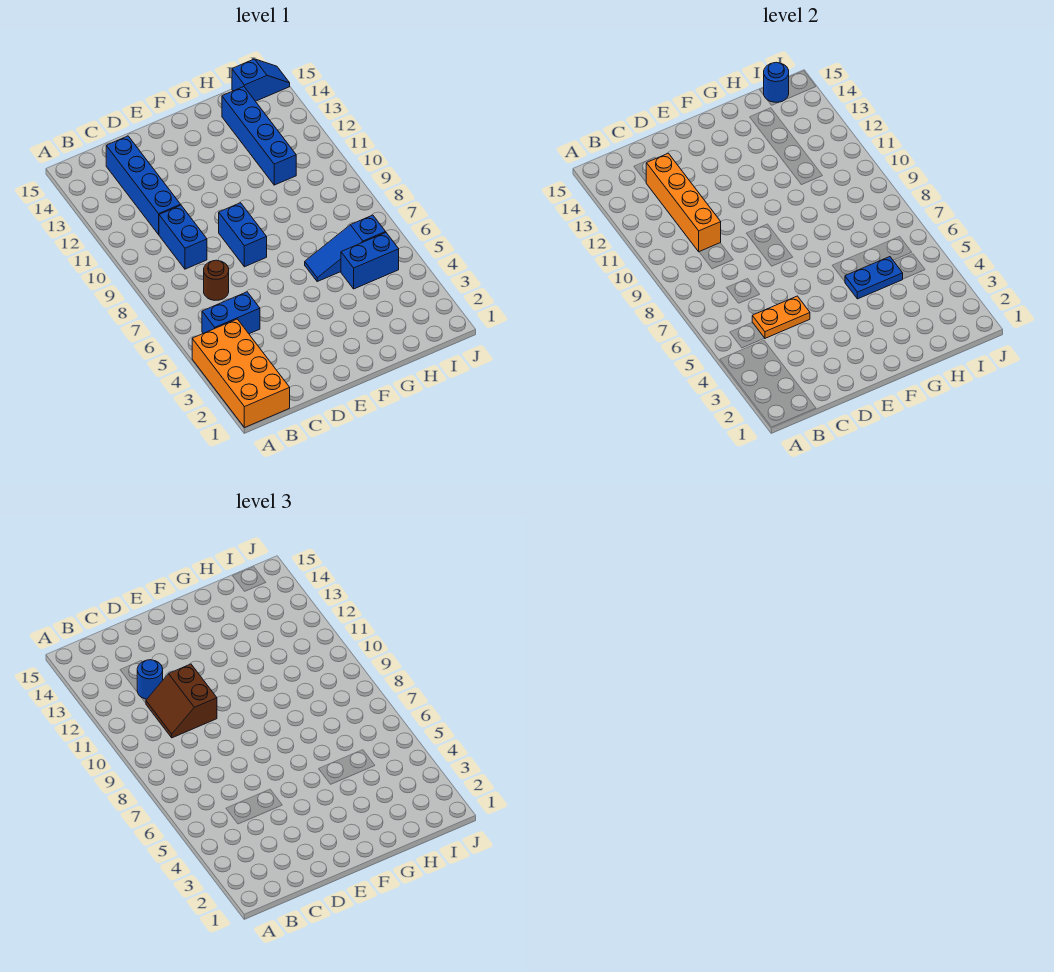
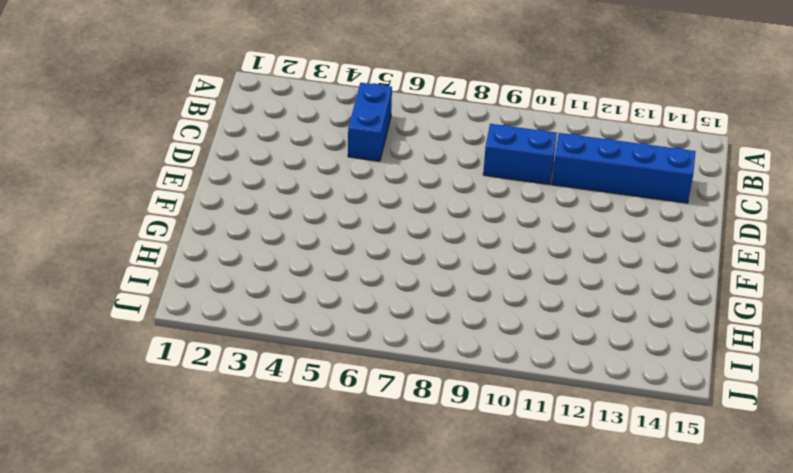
none -> orange brick A1:B4 level 1
none -> brown round brick C7 level 1
none -> blue brick E8:E9 level 1

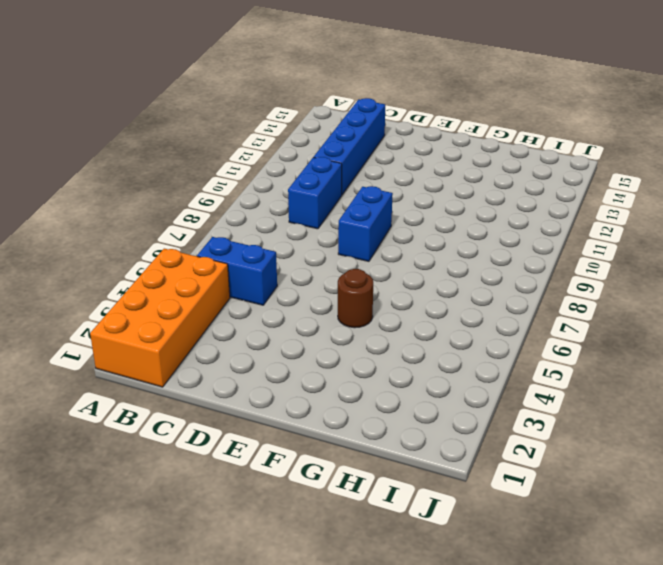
brown round brick F5 level 1 -> brown round brick C7 level 1
none -> blue slope G6:I6 level 1 top I
none -> blue brick H5:I5 level 1
none -> blue brick H11:H14 level 1

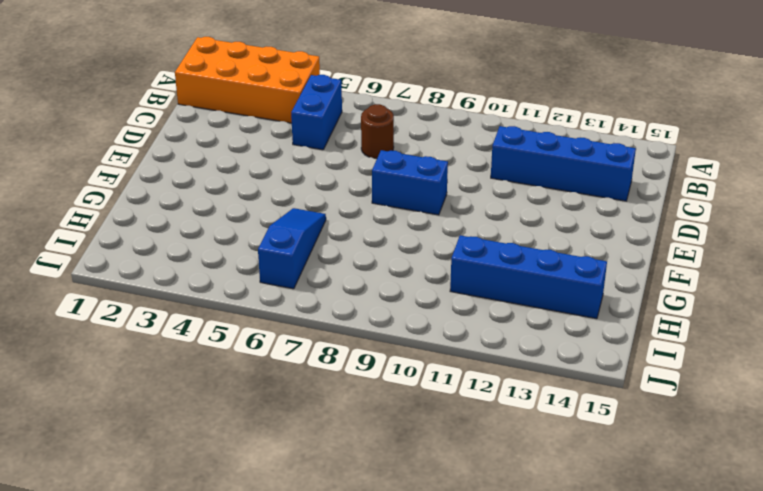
none -> blue brick C9:C10 level 1
none -> blue brick H5:I5 level 1
none -> blue slope I15:J15 level 1 top I

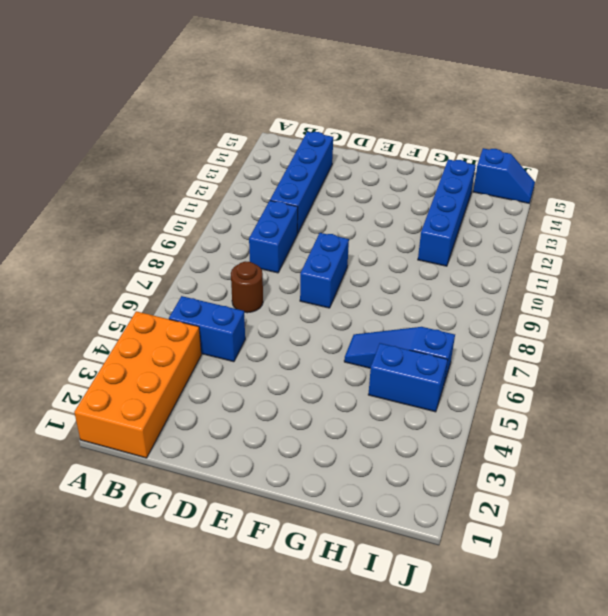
none -> orange plate C5:D5 level 2
none -> orange brick C10:C13 level 2
none -> blue plate G5:H5 level 2

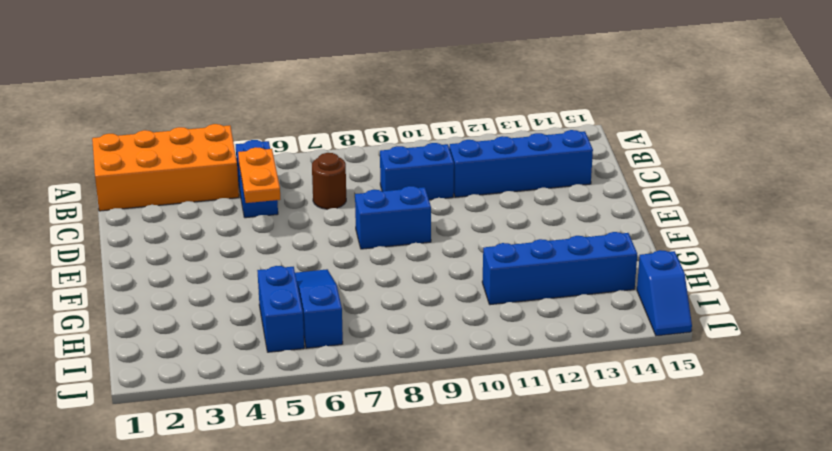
none -> orange brick C10:C13 level 2
none -> blue plate G5:H5 level 2
none -> blue round brick I15 level 2

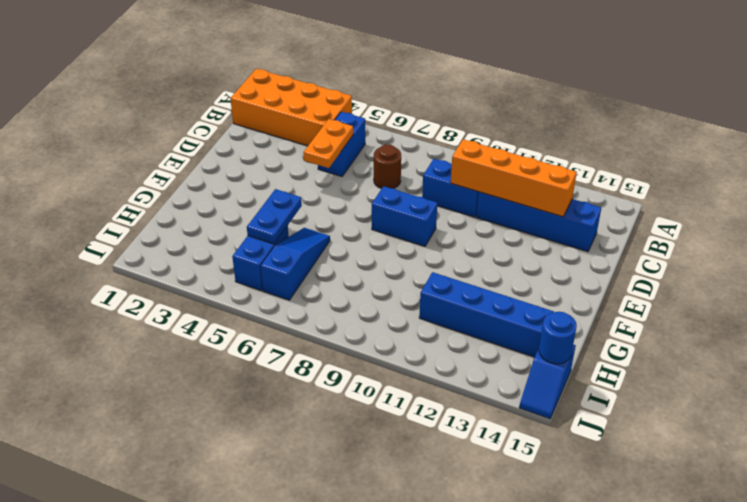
none -> brown slope C10:D11 level 3 top D
none -> blue round brick C12 level 3

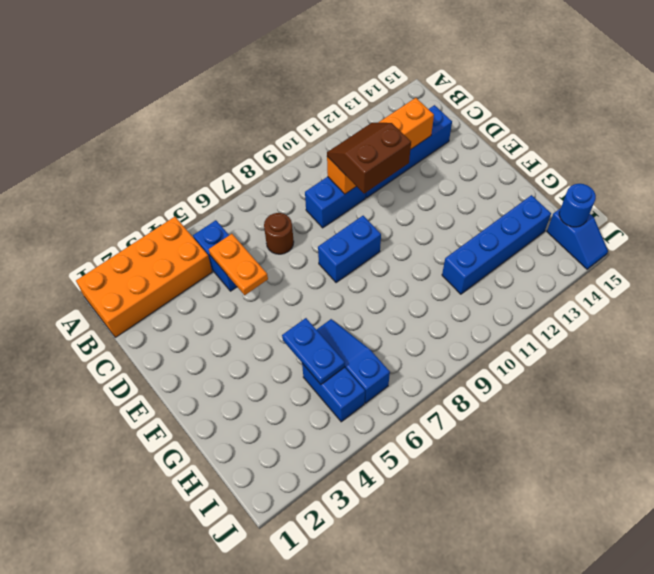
none -> blue round brick C12 level 3

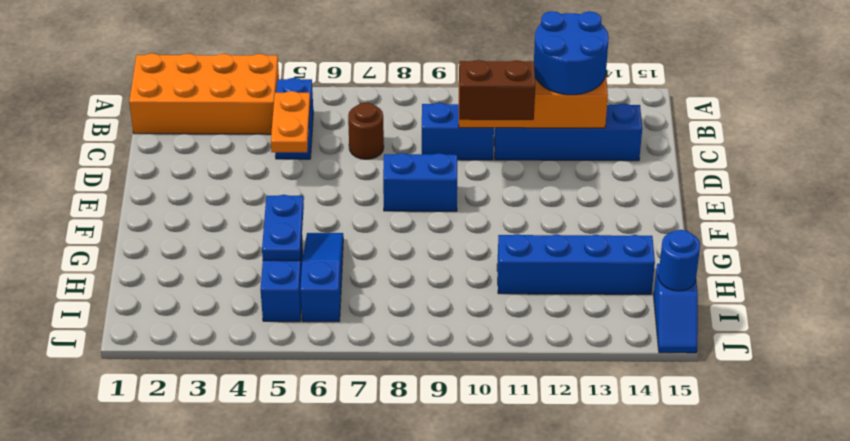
blue round brick B12:C13 level 3 -> blue round brick C12 level 3

